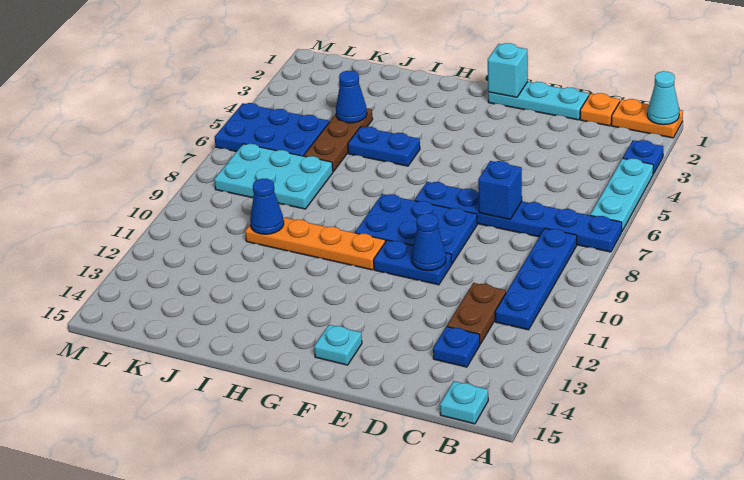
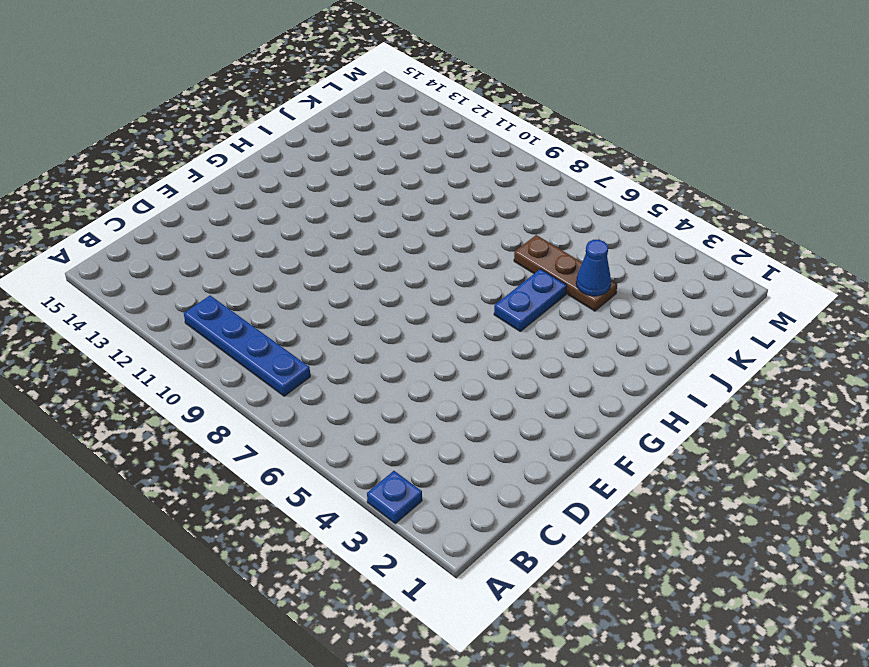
none -> orange plate A1:B1 level 1
none -> cyan plate A4:A6 level 1
none -> blue plate A7:F7 level 1

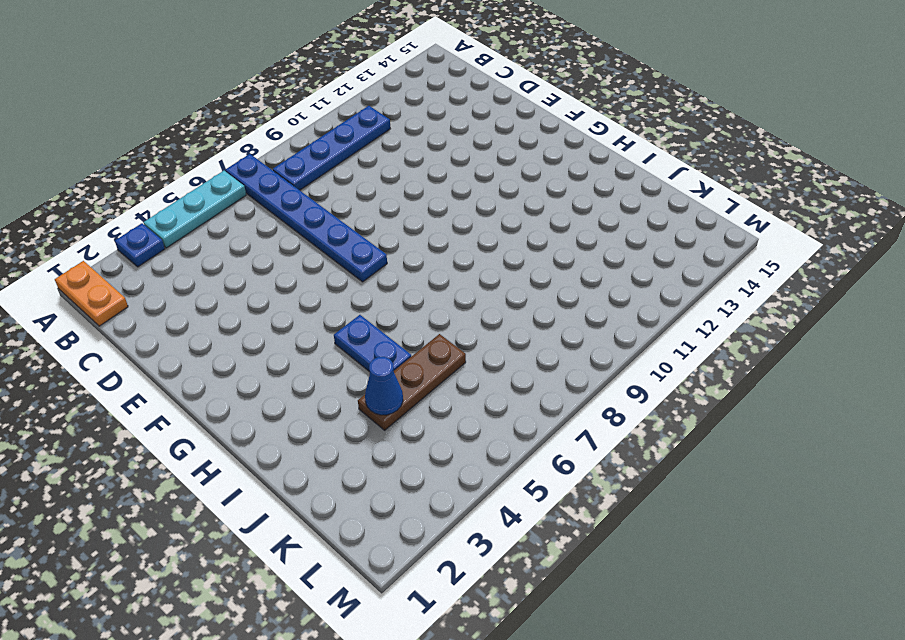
none -> cyan plate B15 level 1
none -> orange plate C1 level 1
none -> brown plate C11:C12 level 1

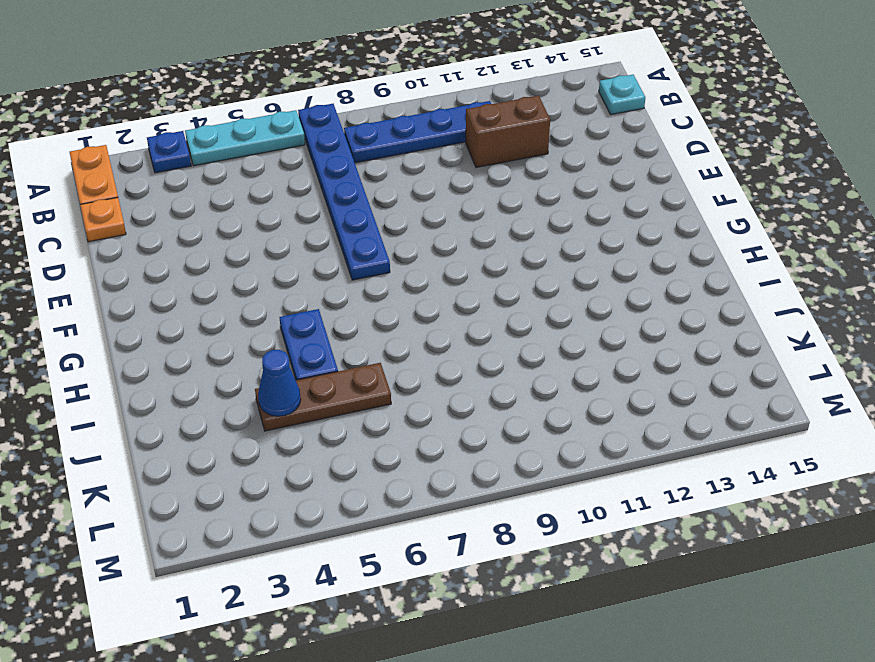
brown brick C11:C12 level 1 -> brown plate C11:C12 level 1
none -> blue plate C13 level 1
none -> cyan plate D1:F1 level 1
none -> blue plate E8:G9 level 1

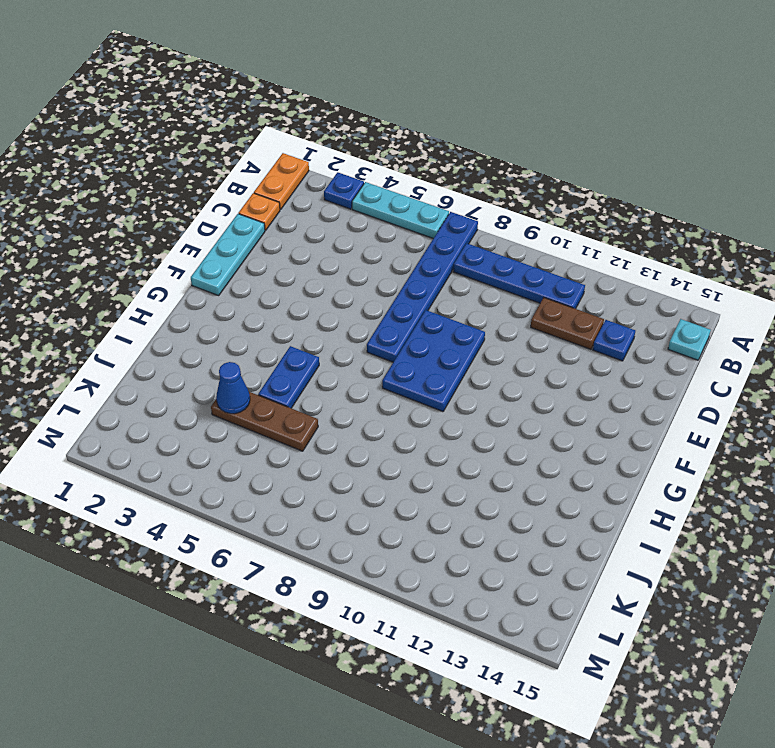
none -> blue plate E10:F10 level 1
none -> cyan plate F14 level 1
none -> orange plate G10:J10 level 1

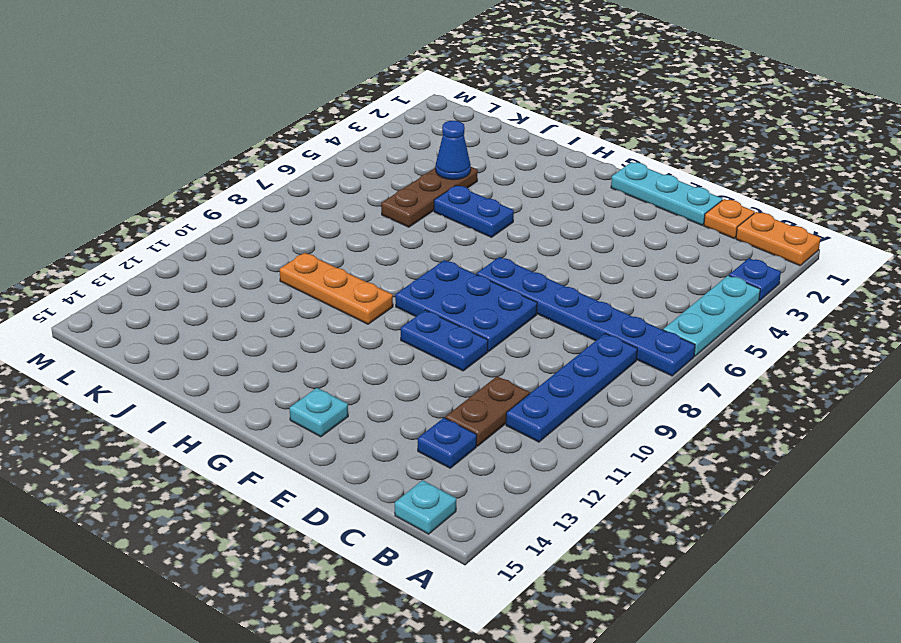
orange plate H10:J10 level 1 -> orange plate G10:J10 level 1
none -> cyan plate J7:L8 level 1
none -> blue plate K5:M6 level 1
none -> cyan cone A1 level 2

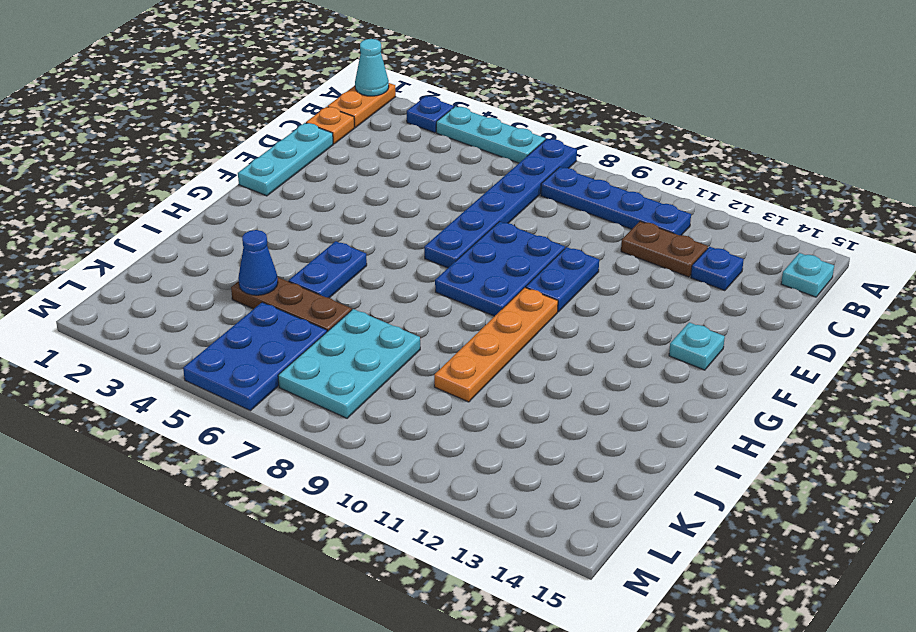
none -> blue brick D7 level 2
none -> blue cone E10 level 2
none -> cyan brick F1 level 2

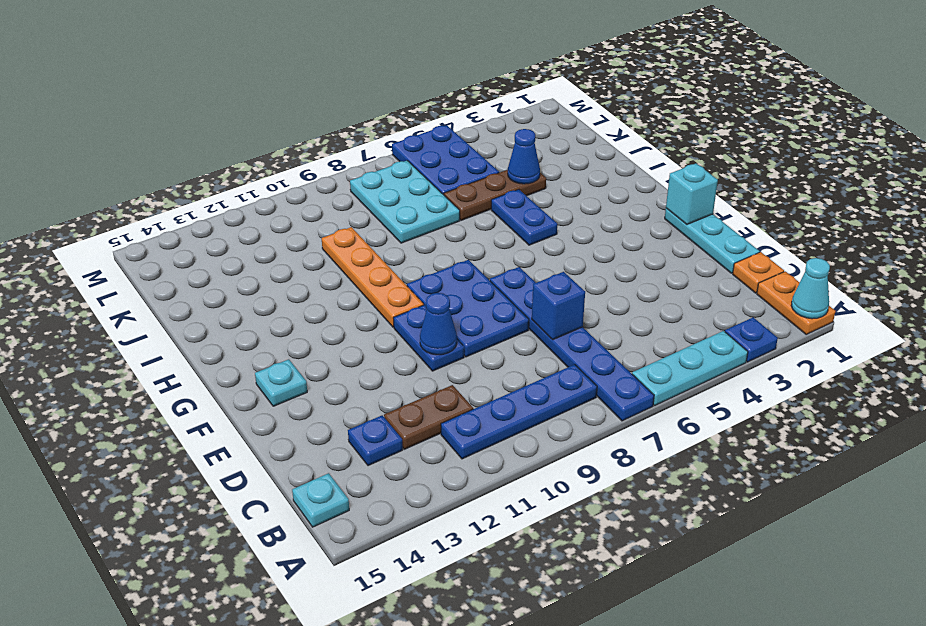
none -> blue cone J10 level 2

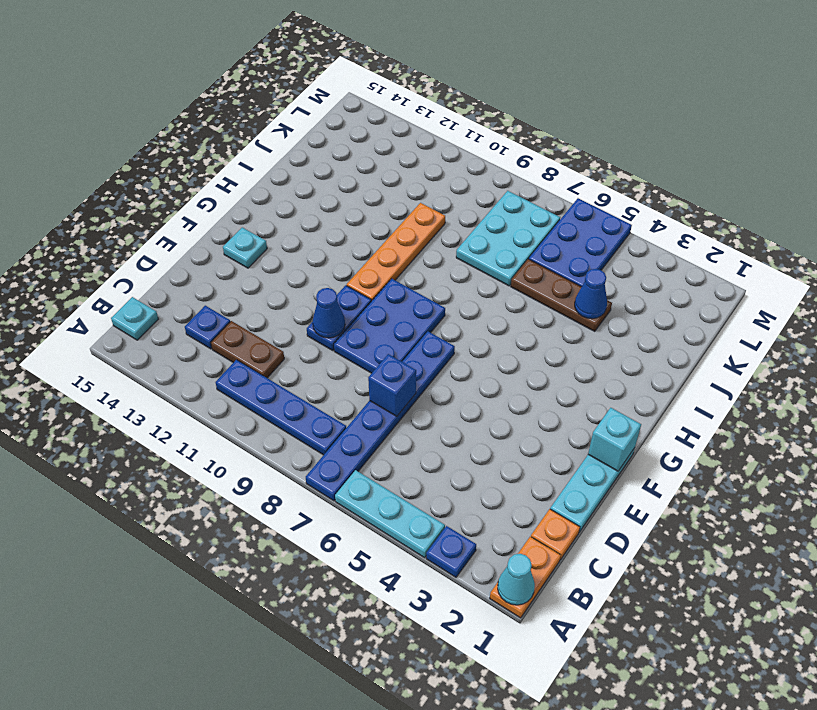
none -> blue plate H5:I5 level 1
none -> blue cone J10 level 2

